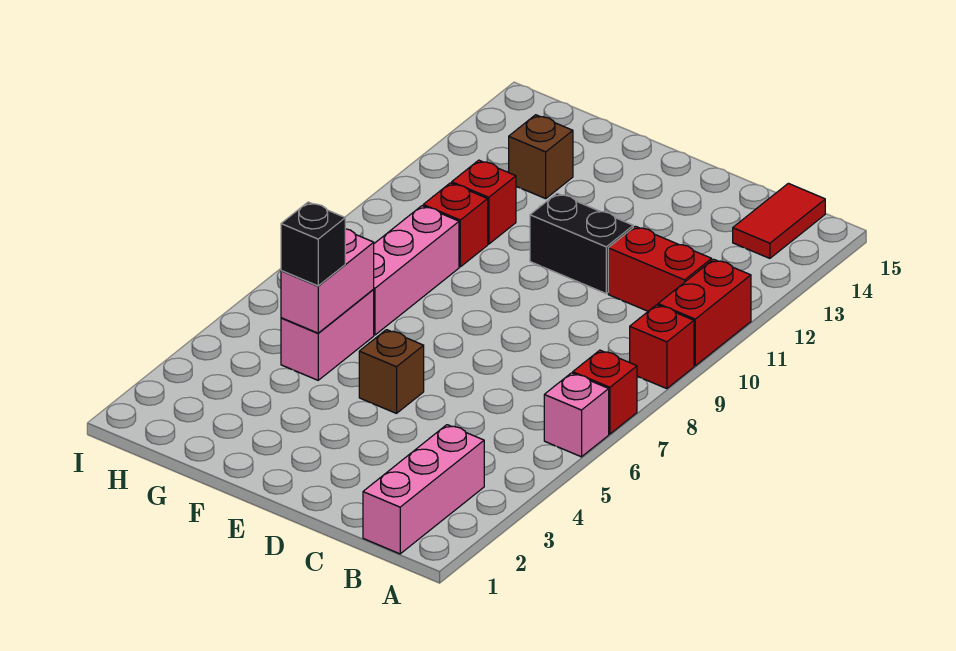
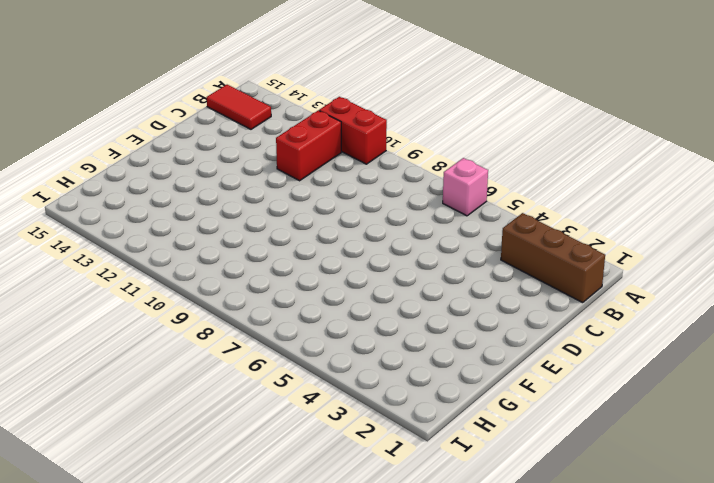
brown brick B1:B3 level 1 -> pink brick B1:B3 level 1
none -> red brick A7 level 1
none -> red brick A9 level 1
none -> black brick D11:E11 level 1

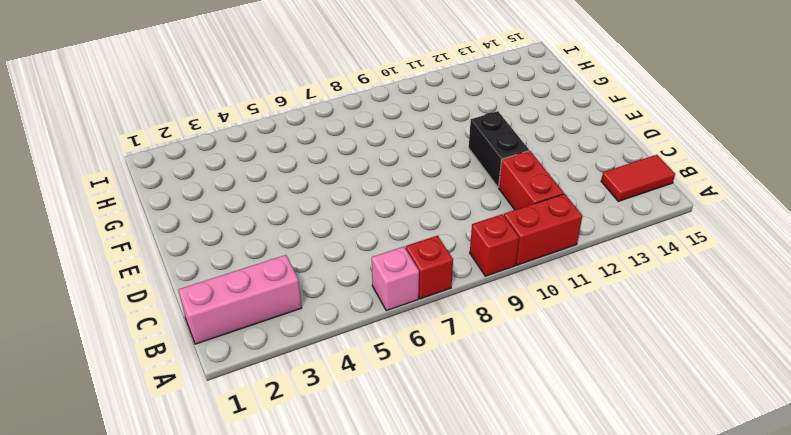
none -> brown brick E5 level 1
none -> pink brick G5:G6 level 1
none -> pink brick G7:G9 level 1

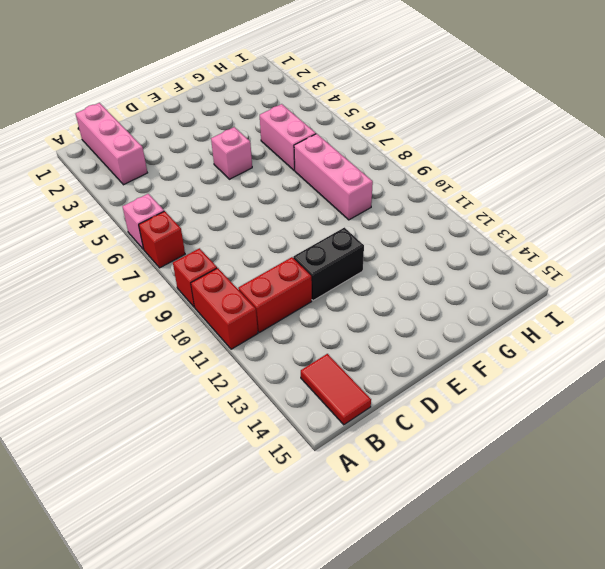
pink brick E5 level 1 -> brown brick E5 level 1
none -> red brick G10 level 1
none -> red brick G11 level 1
none -> brown brick G13 level 1

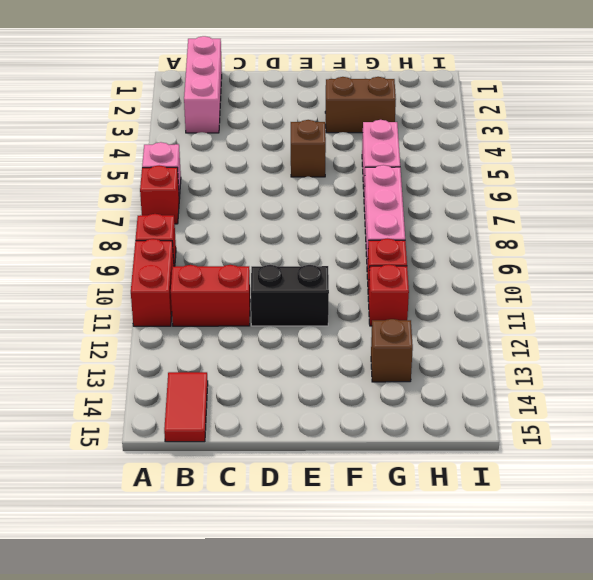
brown brick F3:G3 level 1 -> none
none -> pink brick G5:G6 level 2
none -> black brick G5 level 3

